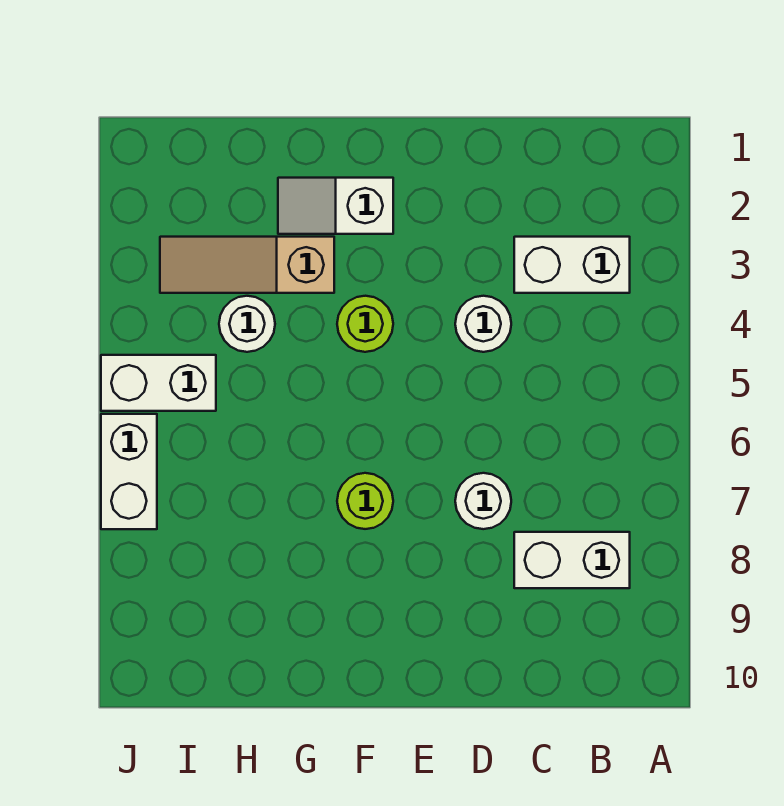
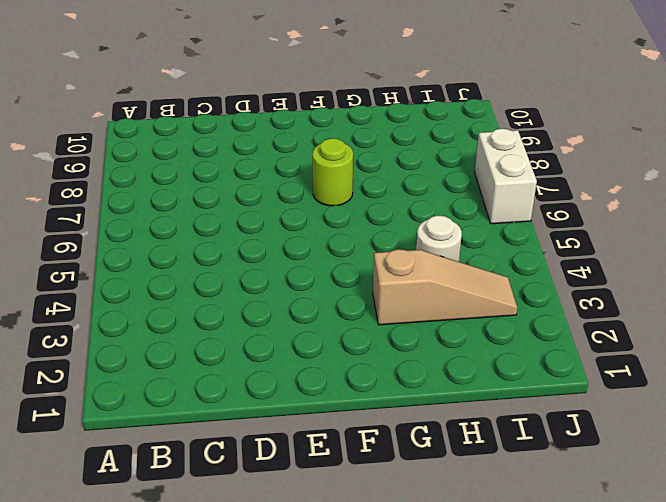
none -> white brick B3:C3 level 1
none -> white brick B8:C8 level 1

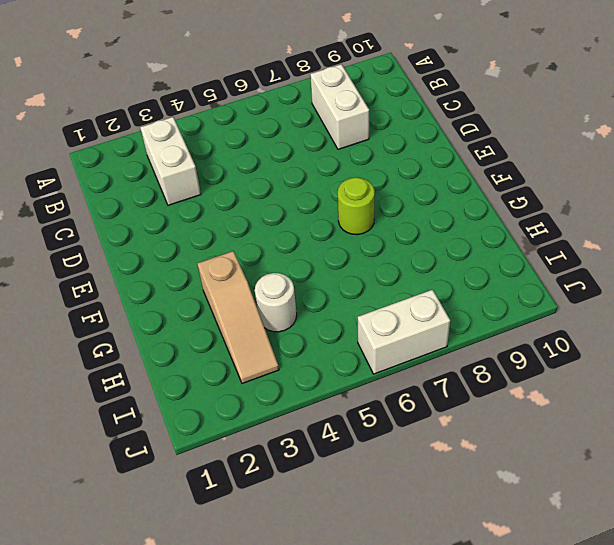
none -> white round brick D4 level 1
none -> white round brick D7 level 1

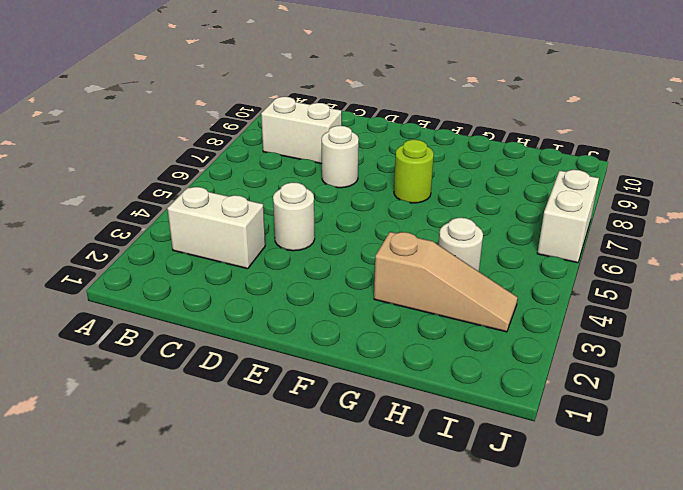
none -> white slope F2:G2 level 1 top F
none -> lime round brick F4 level 1

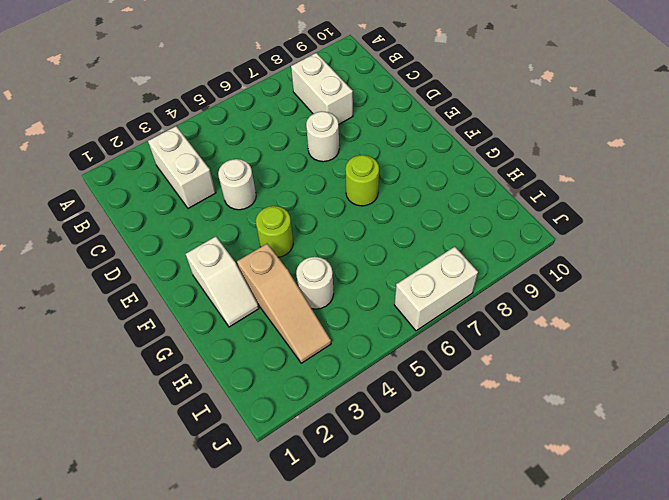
none -> white brick I5:J5 level 1

